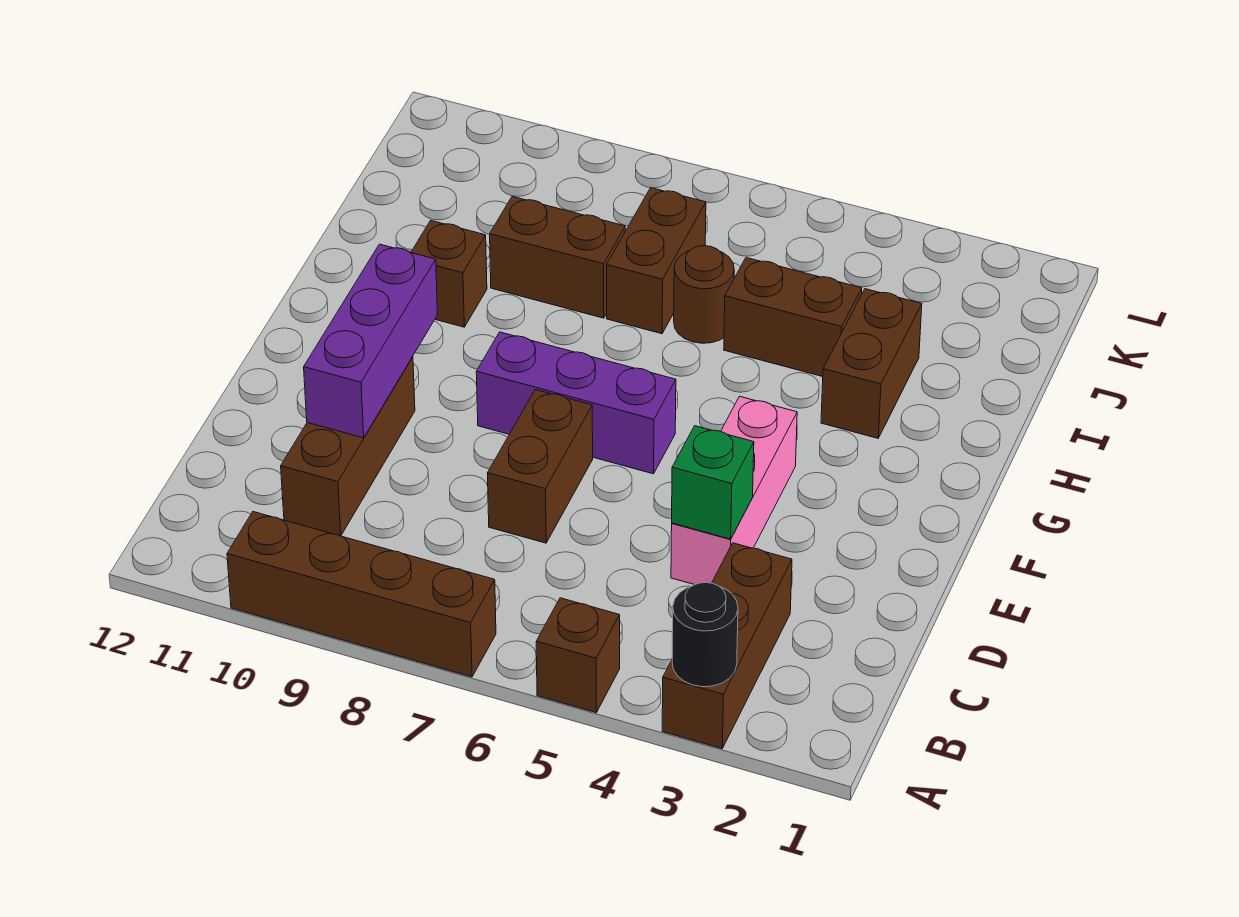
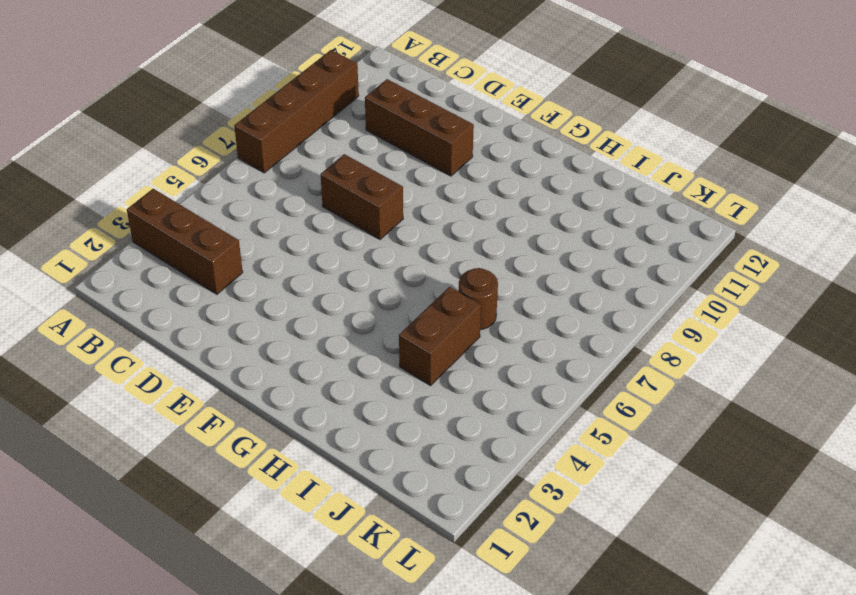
none -> brown brick A5 level 1
none -> pink brick D4:F4 level 1
none -> purple brick F6:F8 level 1

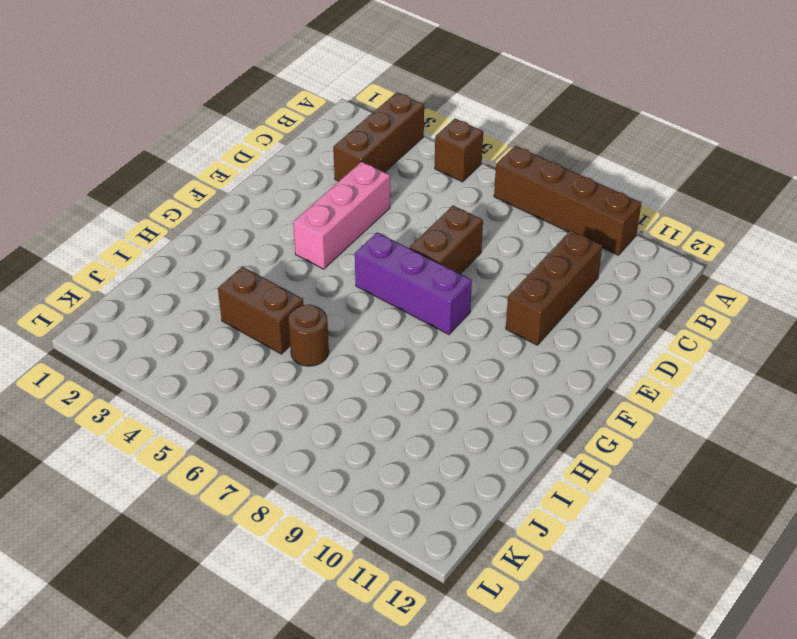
none -> brown brick H3:I3 level 1
none -> brown brick H10 level 1
none -> brown brick I7:J7 level 1

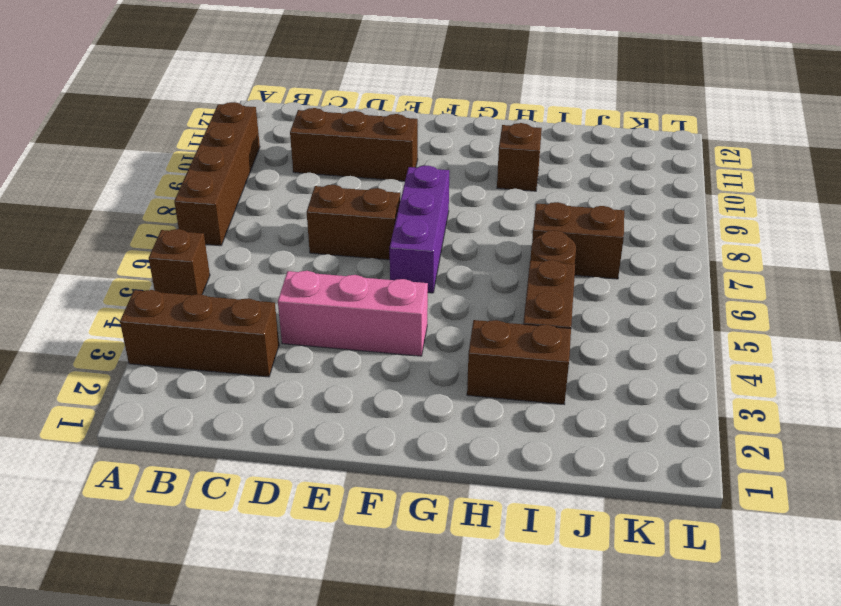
none -> brown brick I8:I9 level 1
none -> black round brick A3 level 2
none -> green brick D4 level 2

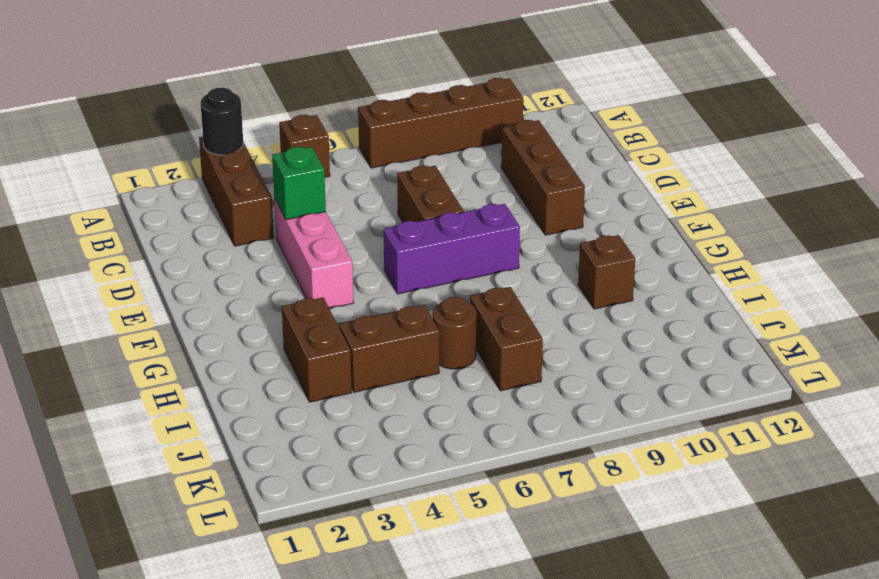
none -> brown brick I8:I9 level 1
none -> purple brick D10:F10 level 2

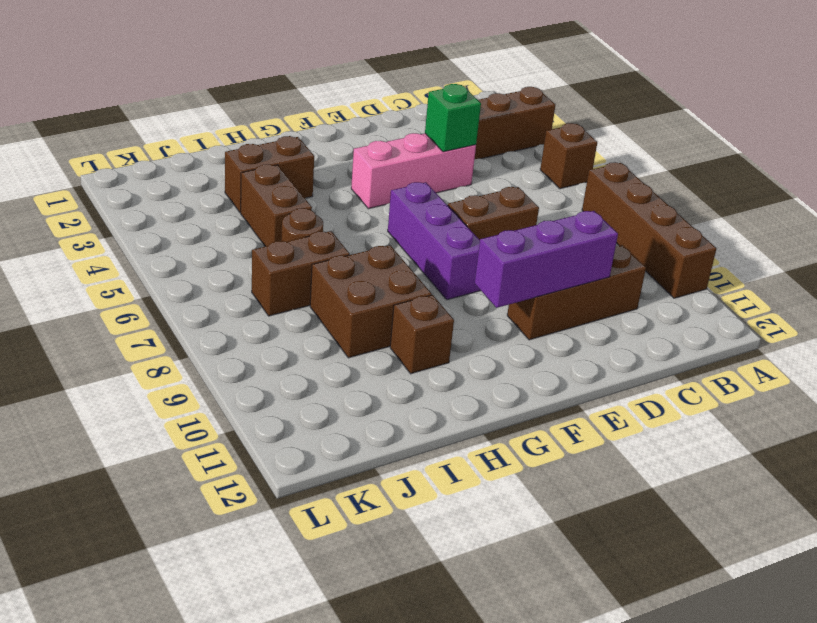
brown brick H8:I9 level 1 -> brown brick I8:I9 level 1
none -> black round brick A3 level 2

